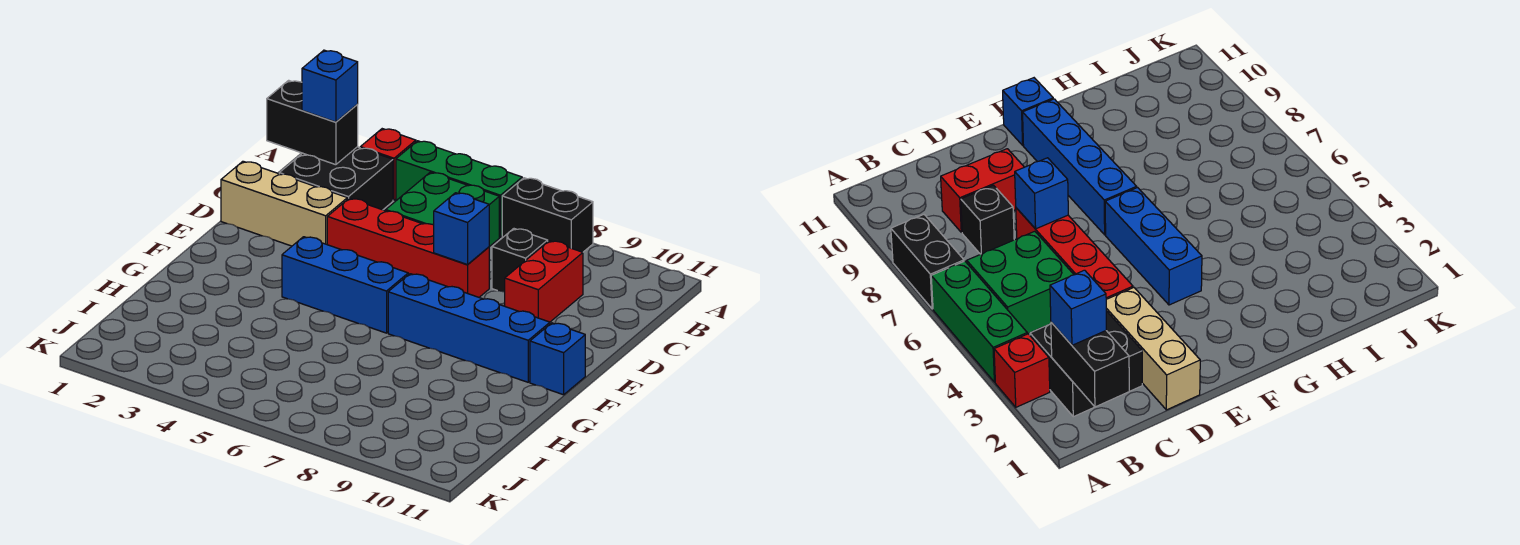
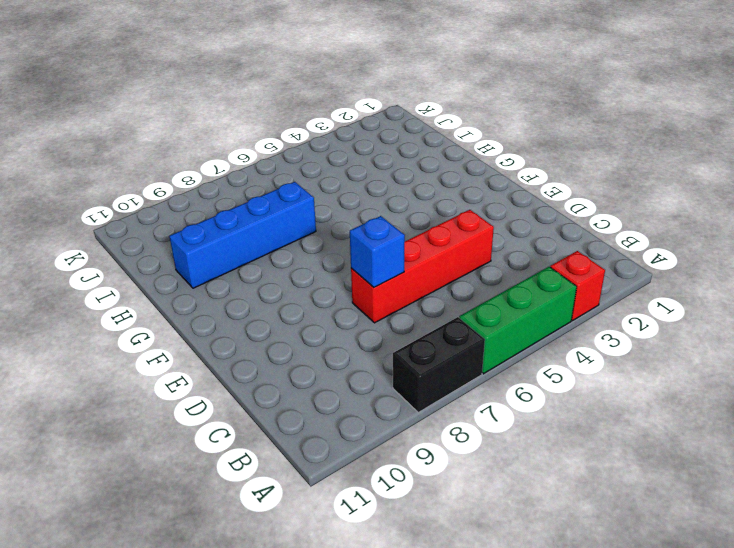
blue brick H7:H10 level 1 -> blue brick F7:F10 level 1
none -> black brick B2:C3 level 1
none -> green brick B5:C6 level 1
none -> black brick C8 level 1

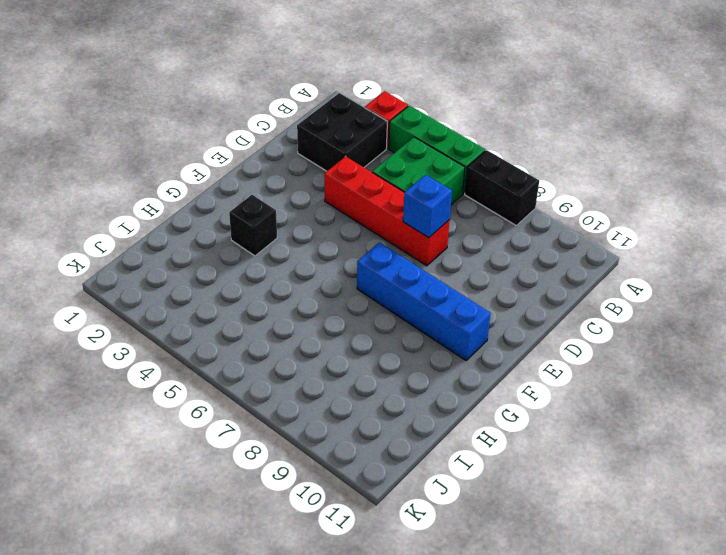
black brick G3 level 1 -> black brick C8 level 1
none -> red brick C9:D9 level 1
none -> tan brick D1:D3 level 1
none -> blue brick F4:F6 level 1

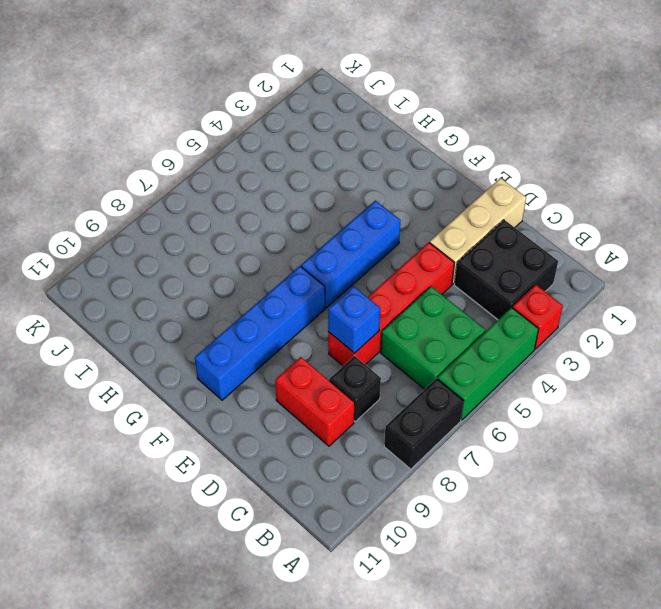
none -> blue brick F11 level 1
none -> black brick B1:B2 level 2
none -> blue brick B2 level 3

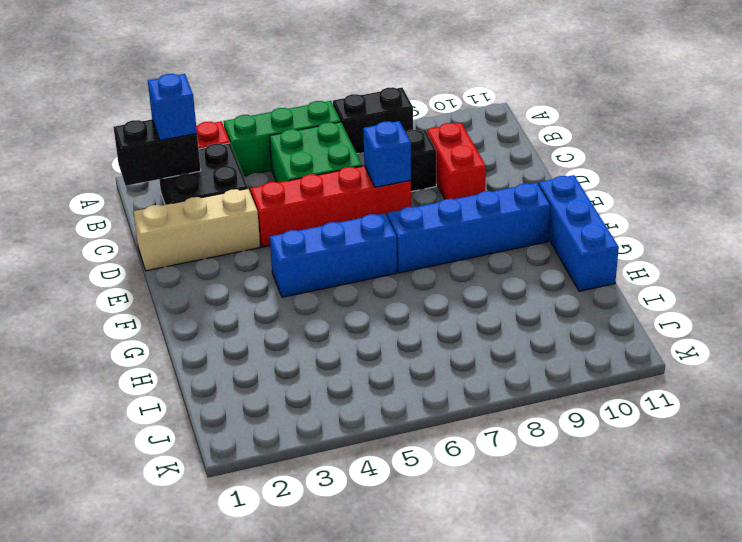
blue brick F11:H11 level 1 -> blue brick F11 level 1

